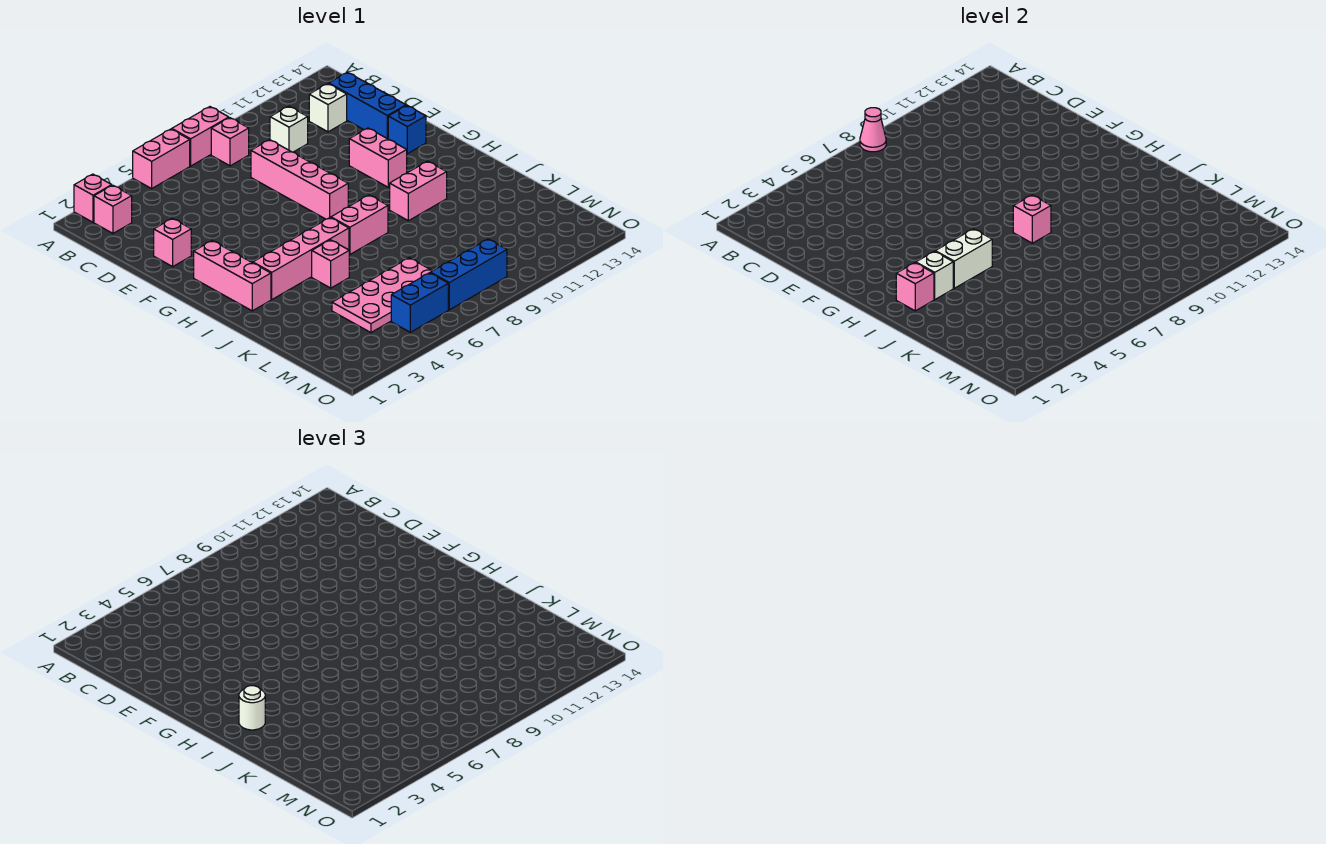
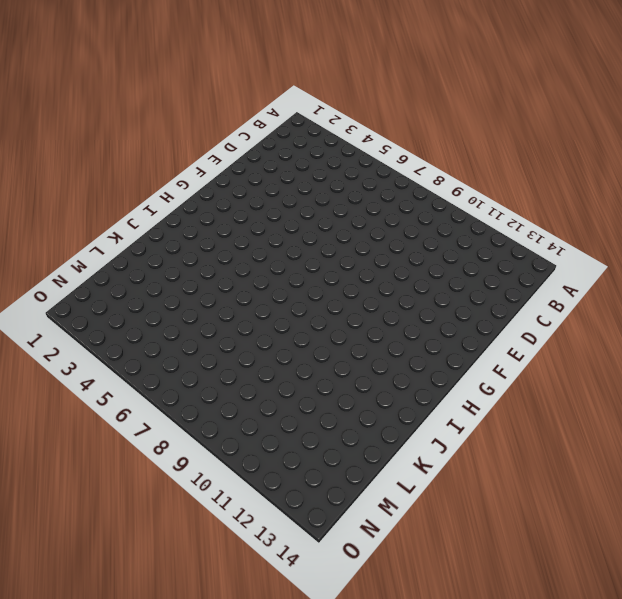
none -> pink brick A2 level 1
none -> pink brick A5:A6 level 1
none -> pink brick A7:A8 level 1

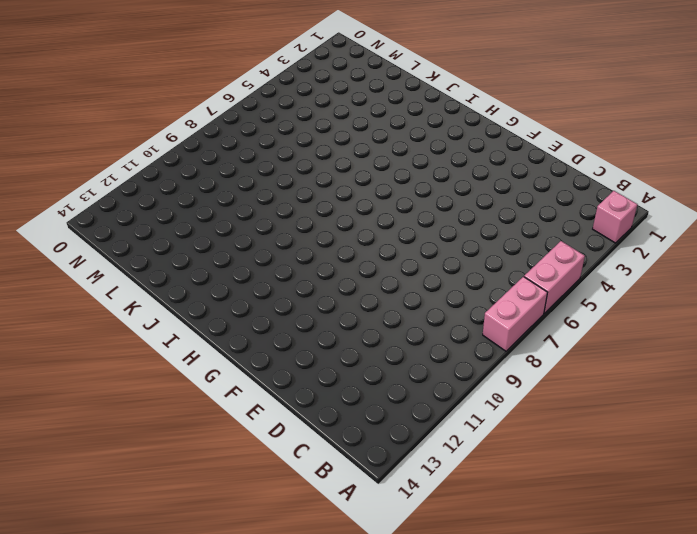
none -> pink brick B2 level 1
none -> pink brick B8 level 1
none -> white brick C10 level 1

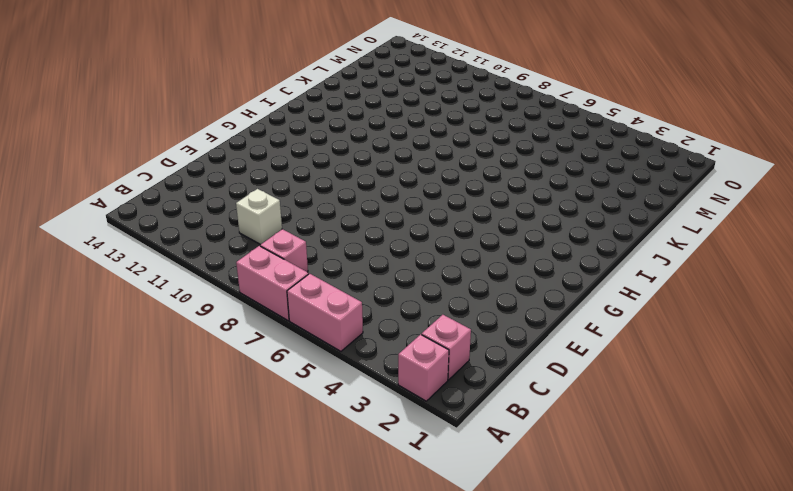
none -> white brick C12 level 1
none -> blue brick C13:E13 level 1
none -> pink brick D8:G8 level 1

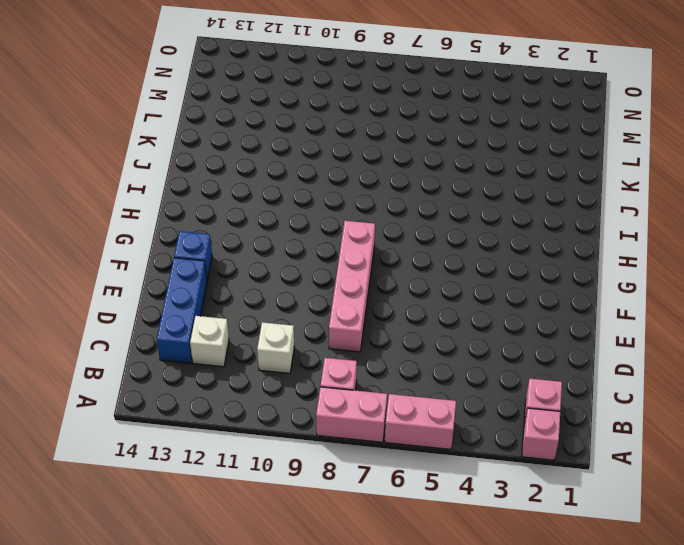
none -> pink brick E2 level 1
none -> pink brick F11:G11 level 1
none -> pink brick G2:I2 level 1

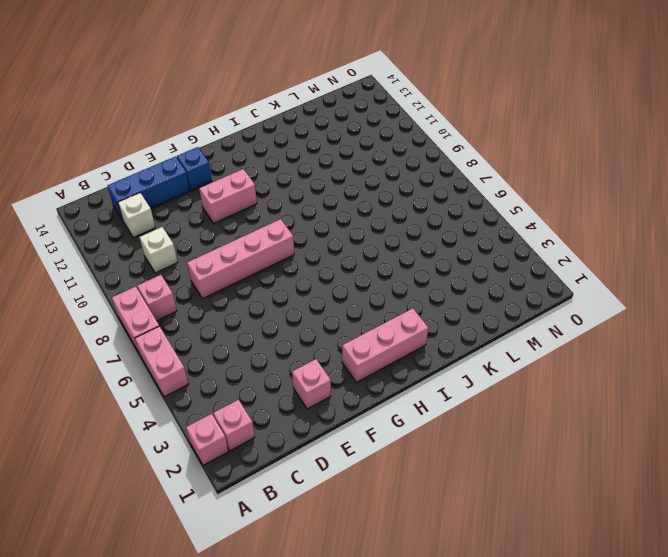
none -> pink brick I3:I6 level 1
none -> pink brick I7:I8 level 1
none -> pink brick I10:I11 level 1

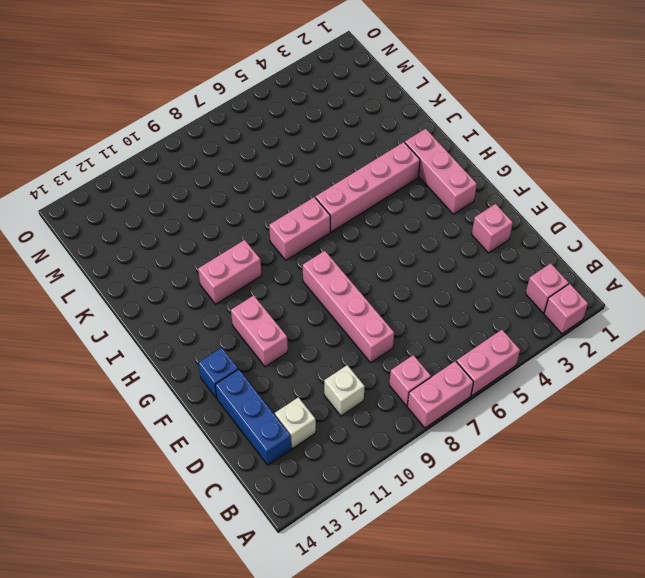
none -> pink brick J5 level 1
none -> pink plate L4:M7 level 1
none -> blue brick N5:N6 level 1

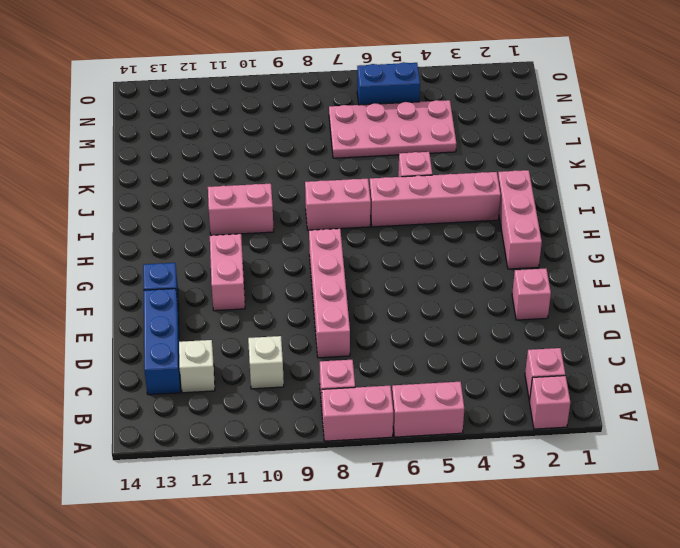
none -> blue brick N7:N9 level 1
none -> pink cone A8 level 2
none -> pink brick I2 level 2

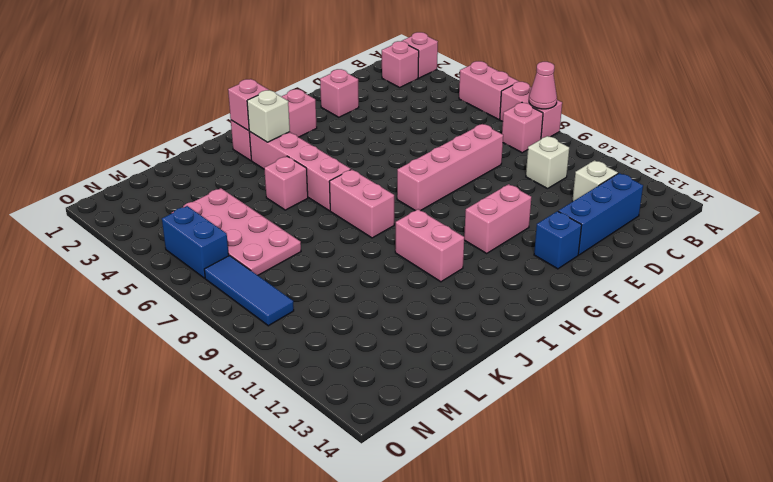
blue tile N7:N9 level 1 -> blue brick N7:N9 level 1
none -> white brick I4:I5 level 2
none -> pink brick I8 level 2
none -> white round brick I2 level 3

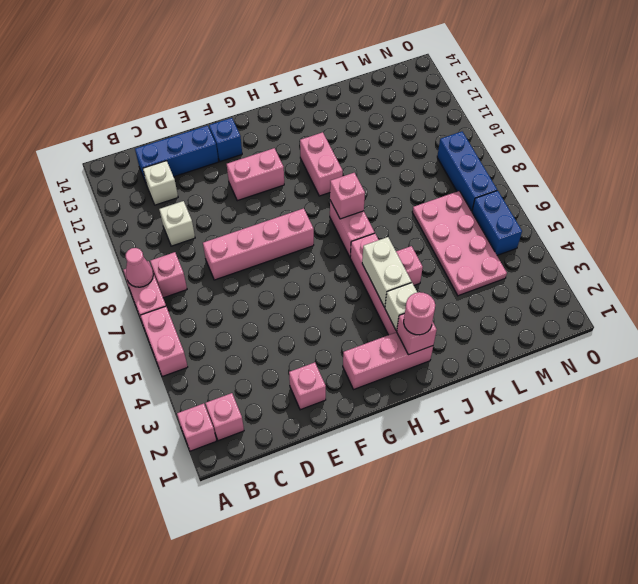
pink round brick I2 level 3 -> white round brick I2 level 3

